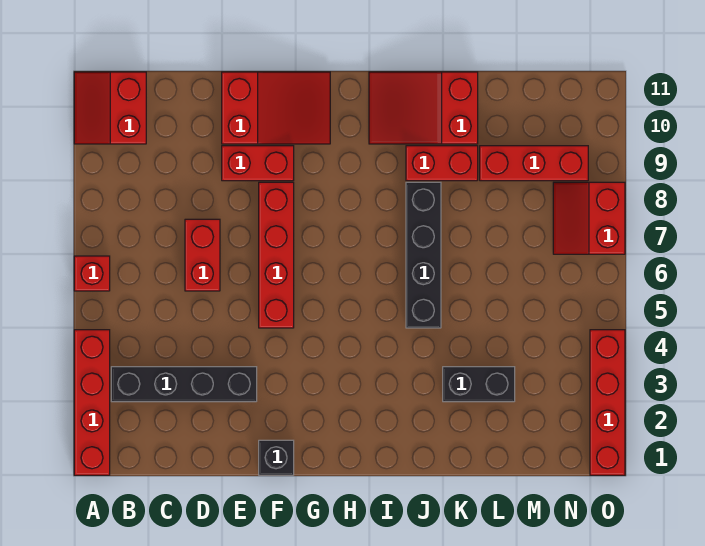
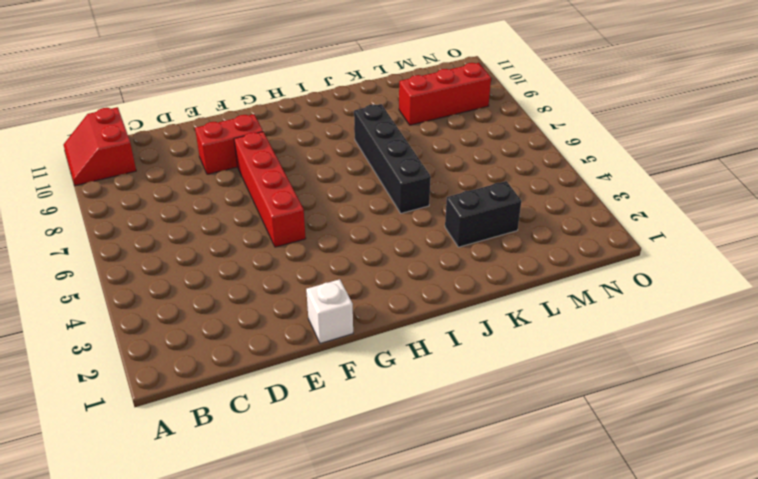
white brick F1 level 1 -> black brick F1 level 1
none -> red brick A1:A4 level 1
none -> red brick A6 level 1
none -> black brick B3:E3 level 1

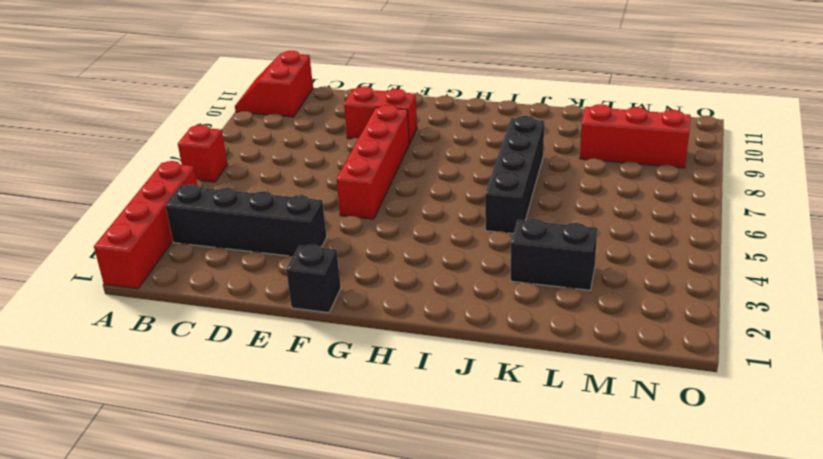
none -> red brick D6:D7 level 1
none -> red slope E10:G11 level 1 top E
none -> red slope I10:K11 level 1 top K

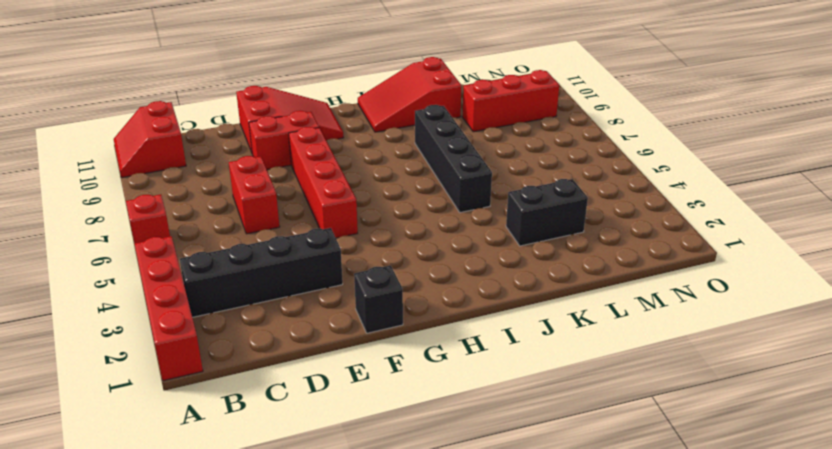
none -> red brick J9:K9 level 1
none -> red slope N7:O8 level 1 top O
none -> red brick O1:O4 level 1

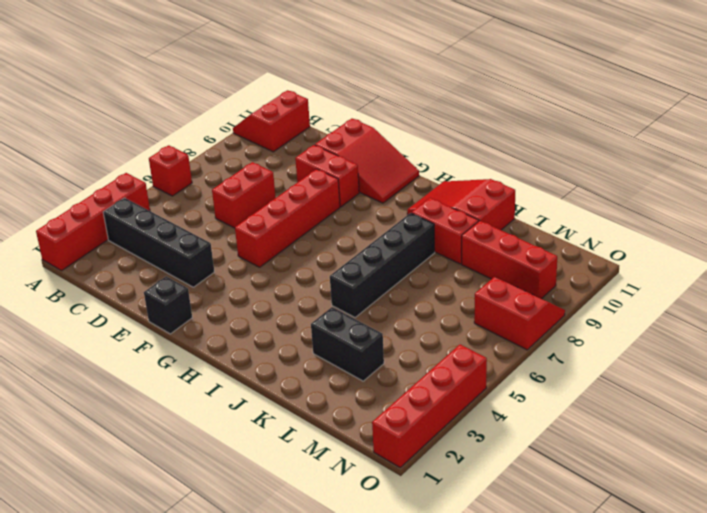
red slope N7:O8 level 1 top 7 -> red slope N7:O8 level 1 top O

